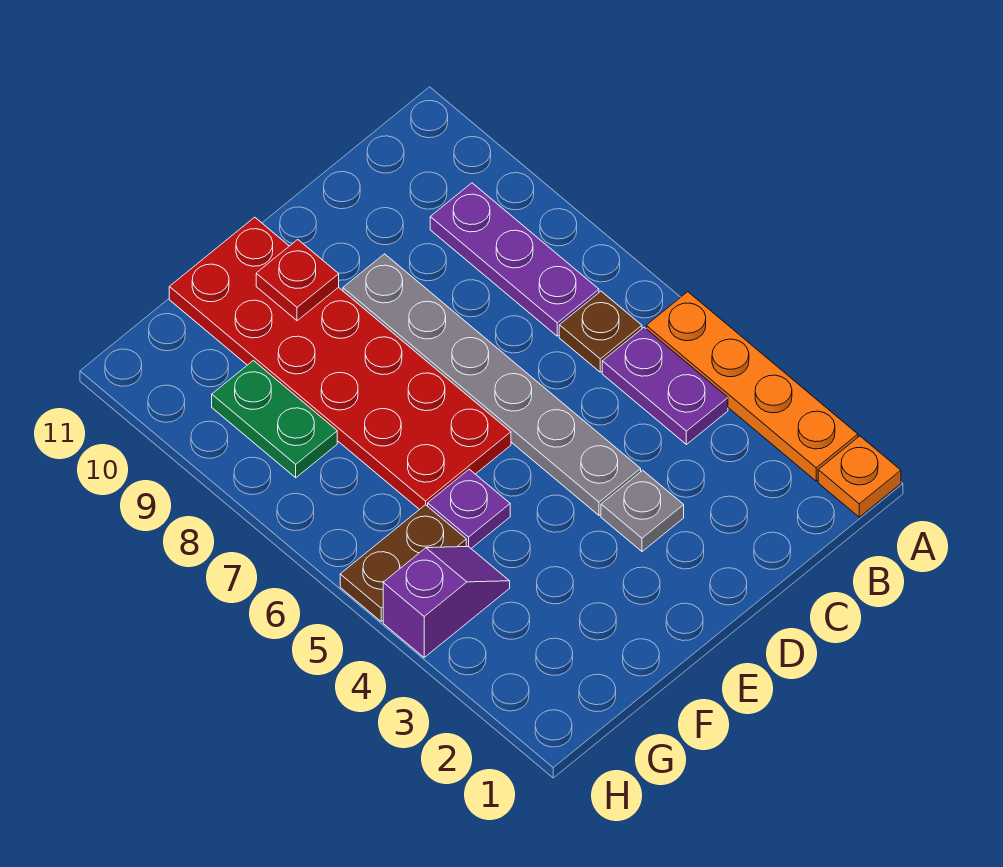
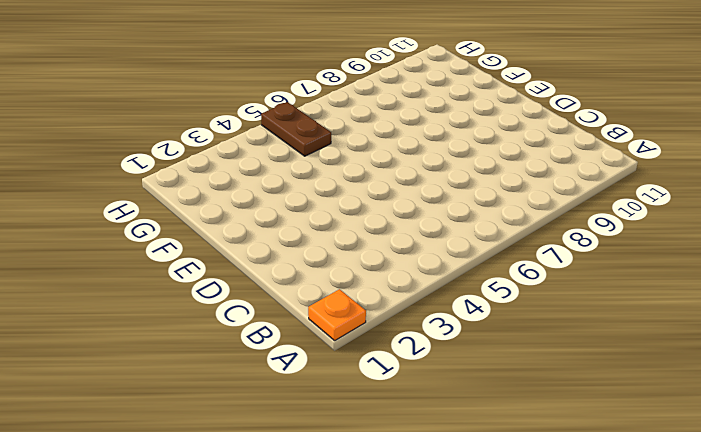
none -> orange plate A2:A5 level 1
none -> purple plate B4:B5 level 1
none -> brown plate B6 level 1

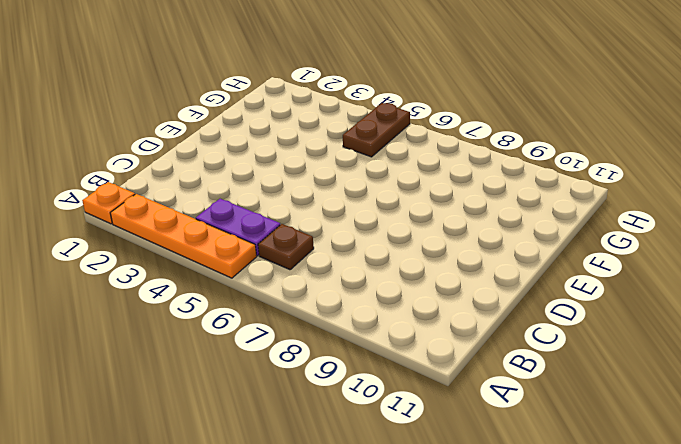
none -> purple plate B7:B9 level 1
none -> grey plate D3 level 1
none -> grey plate D4:D9 level 1

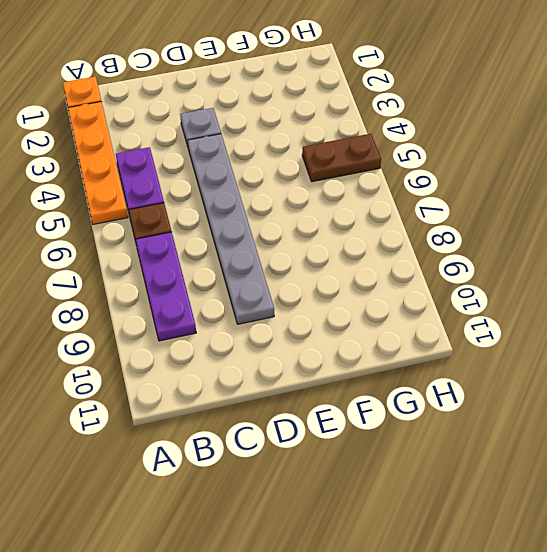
none -> red plate E6:F11 level 1
none -> purple plate F5 level 1
none -> purple slope G4:H4 level 1 top H

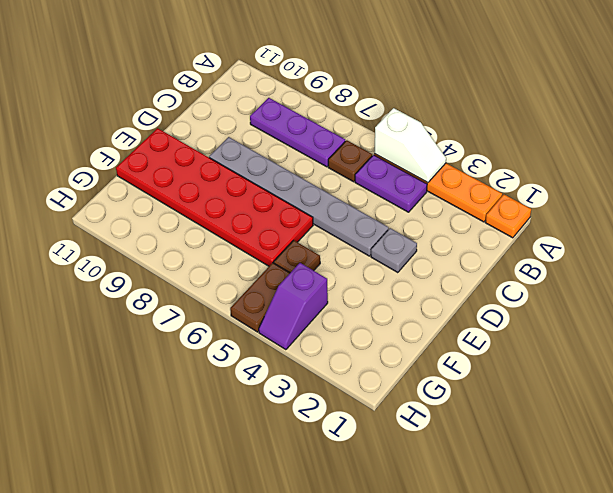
white slope A4:A5 level 2 top 5 -> none
brown plate F5 level 1 -> purple plate F5 level 1
purple slope G4:H4 level 1 top G -> purple slope G4:H4 level 1 top H
none -> green plate G8:G9 level 1
none -> red plate E10 level 2

